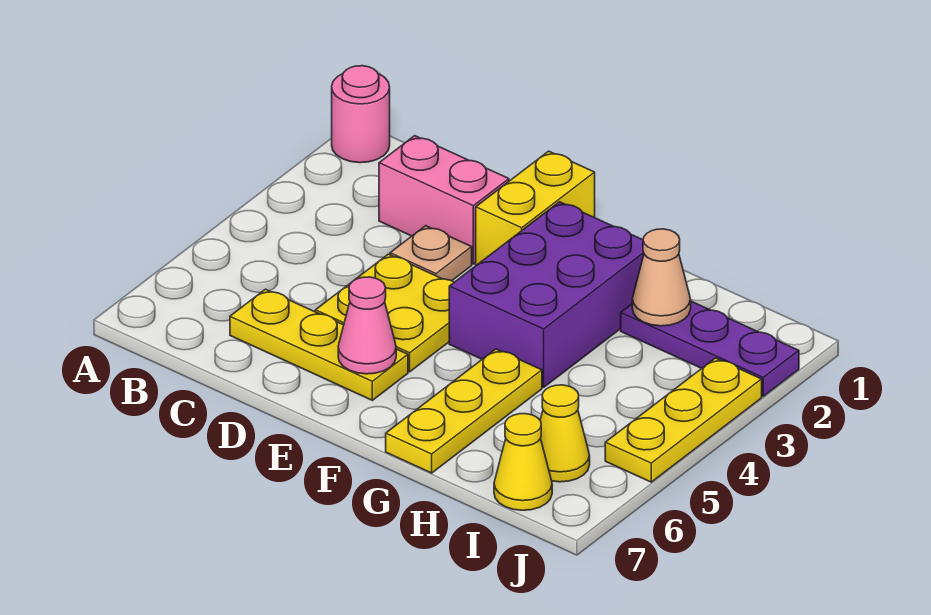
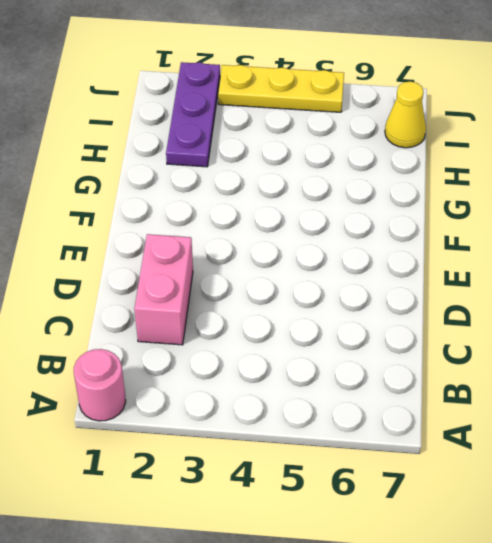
none -> yellow plate C6:E6 level 1
none -> tan plate D3 level 1
none -> yellow plate D4:E5 level 1

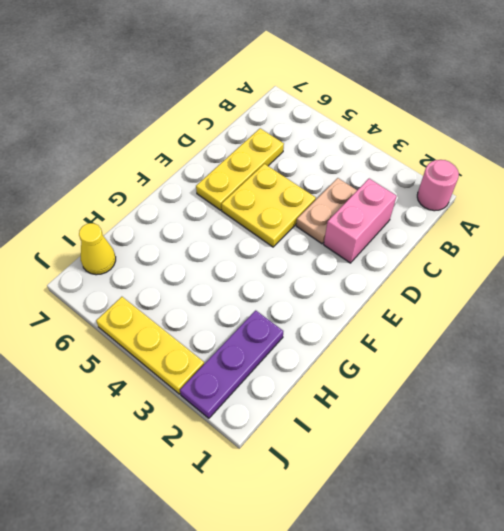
tan plate C3:D3 level 1 -> tan plate D3 level 1
none -> yellow brick E1:E2 level 1
none -> purple brick F2:G4 level 1
none -> yellow plate G5:G7 level 1

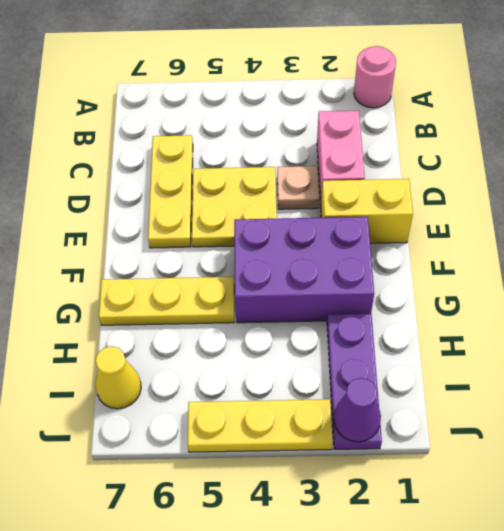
purple cone J2 level 2 -> none
none -> yellow cone I6 level 1
none -> pink cone E6 level 2
none -> tan cone H2 level 2

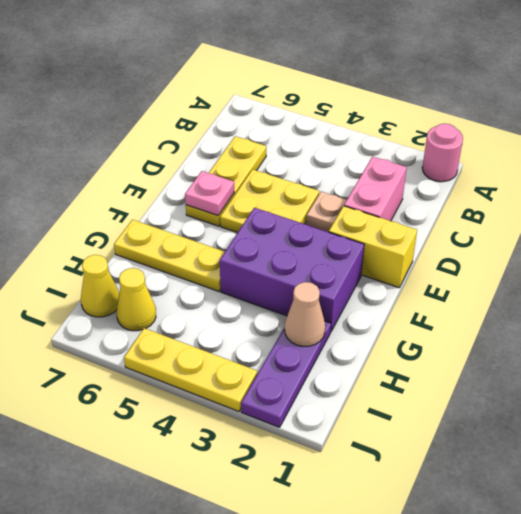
pink plate E6 level 2 -> pink cone E6 level 2

